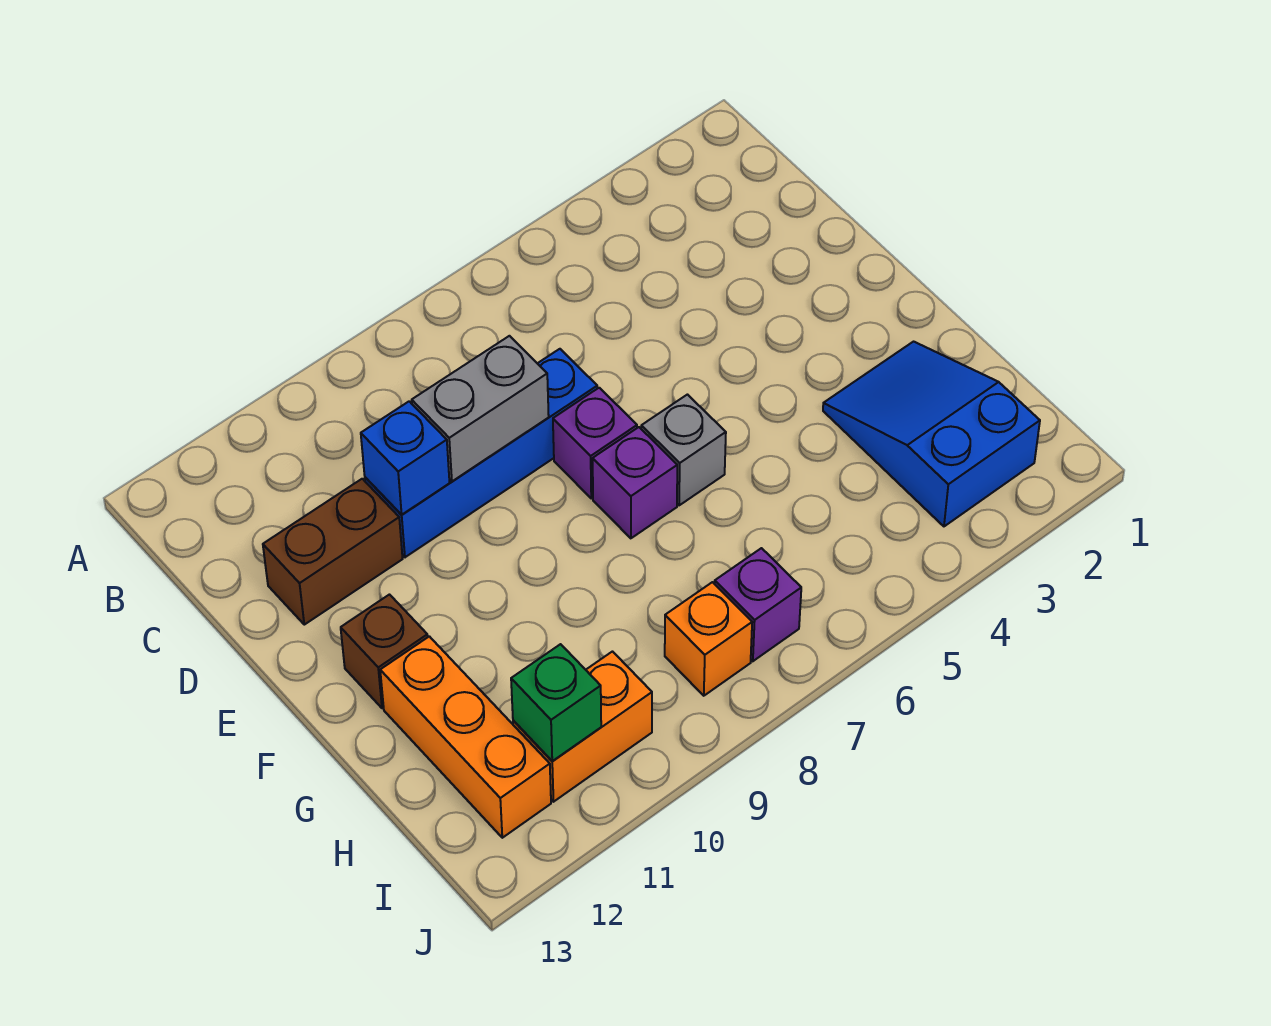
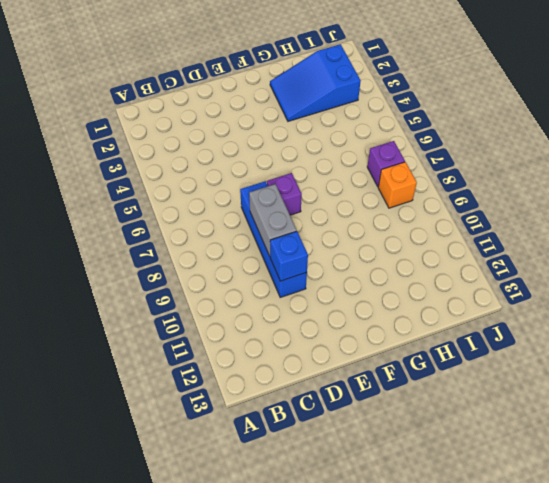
none -> brown brick D11:D12 level 1
none -> grey brick F6 level 1
none -> purple brick F7 level 1

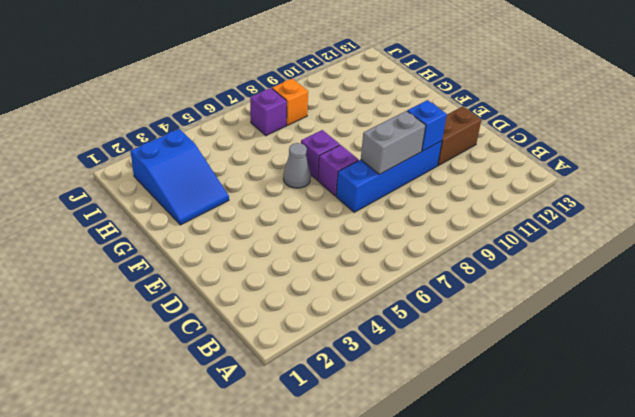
grey cone F6 level 1 -> grey brick F6 level 1
none -> brown brick F12 level 1
none -> orange brick G12:I12 level 1
none -> orange brick I10:I11 level 1

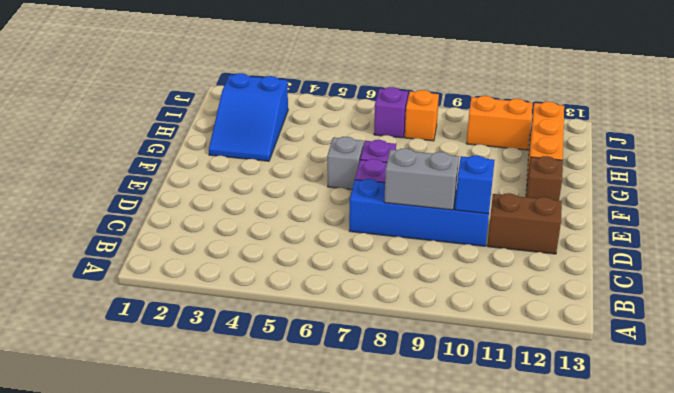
none -> green brick I11 level 2

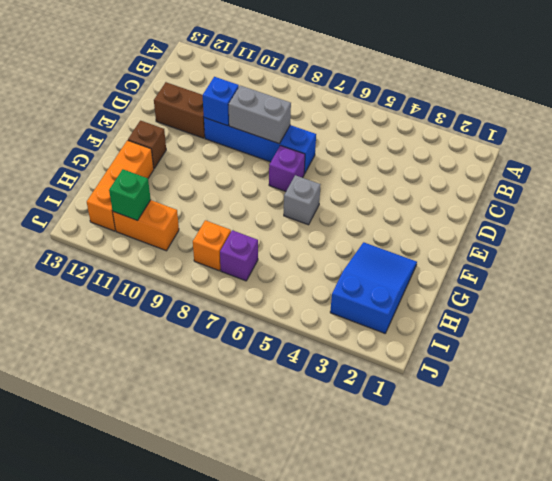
none -> purple brick F7 level 1

